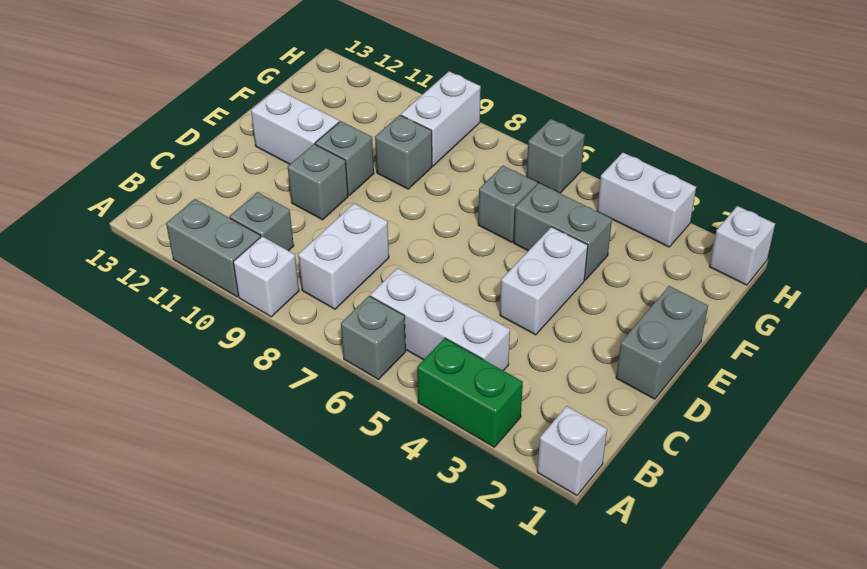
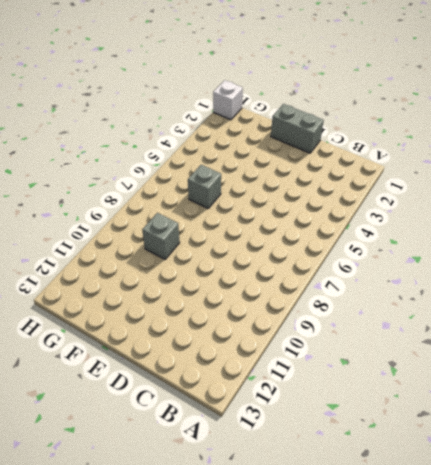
none -> white brick A1 level 1
none -> green brick A3:A4 level 1
none -> grey brick A6 level 1

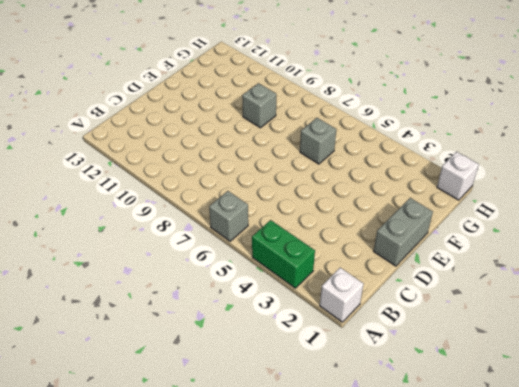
none -> white brick A9 level 1
none -> grey brick A10:A11 level 1
none -> white brick B4:B6 level 1

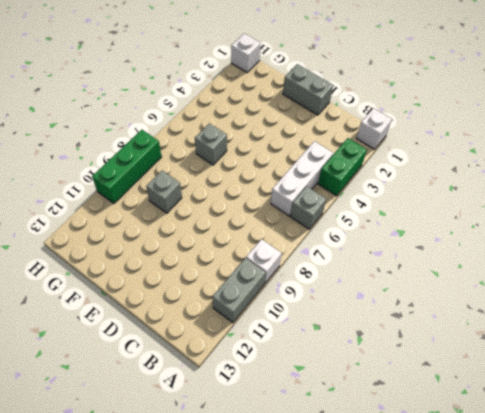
green brick H8:H10 level 1 -> white brick G9:H9 level 1
none -> white brick B8:C8 level 1
none -> grey brick B10 level 1
none -> white brick D4:E4 level 1

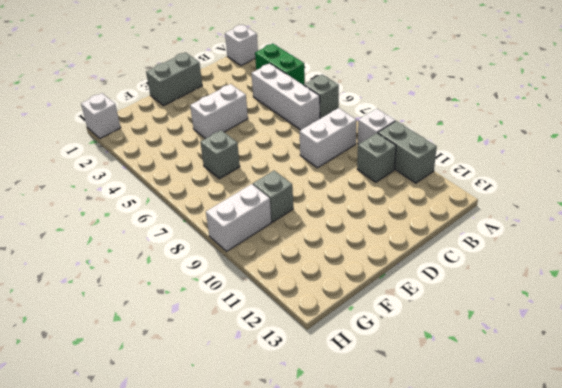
none -> grey brick D10 level 1
none -> grey brick E10 level 1
none -> white brick E11:E12 level 1

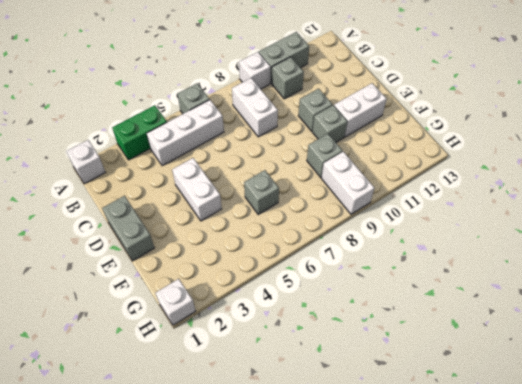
none -> grey brick F4:F5 level 1
none -> white brick H3:H4 level 1
none -> grey brick H6 level 1

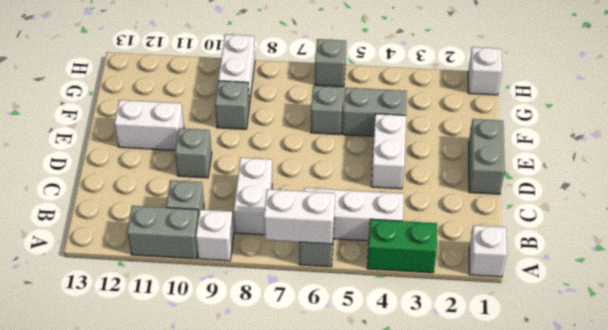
white brick A6:A7 level 2 -> white brick H3:H4 level 1
none -> grey brick E10 level 1

